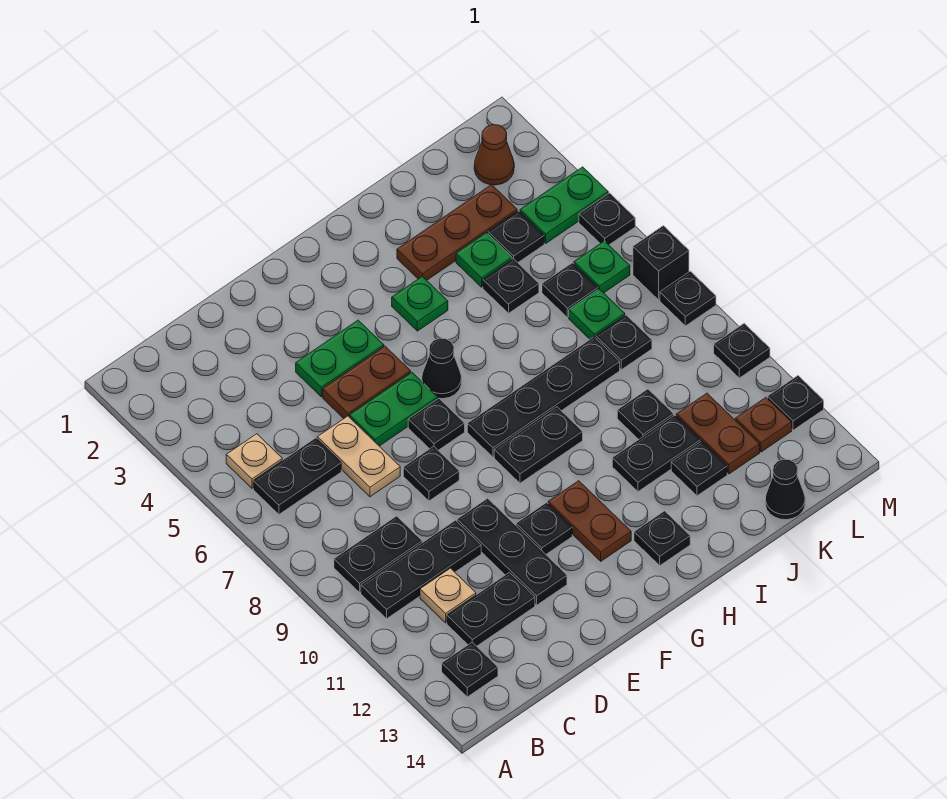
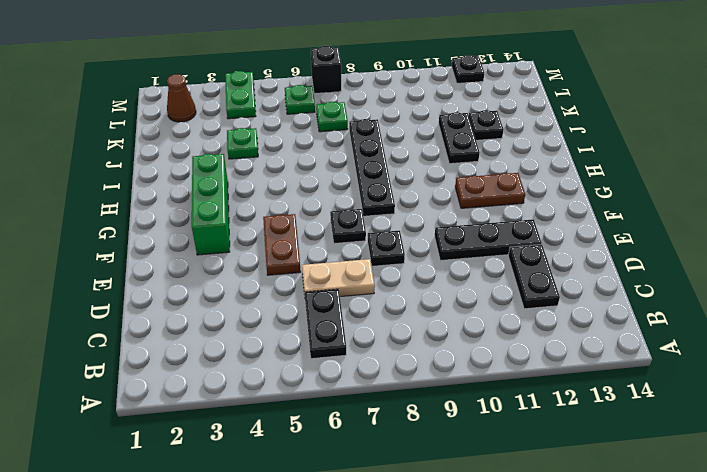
green brick F3:H3 level 1 -> none
none -> tan plate B5 level 1
none -> black plate B9:C9 level 1
none -> black plate B10:D10 level 1
none -> black plate B13 level 1

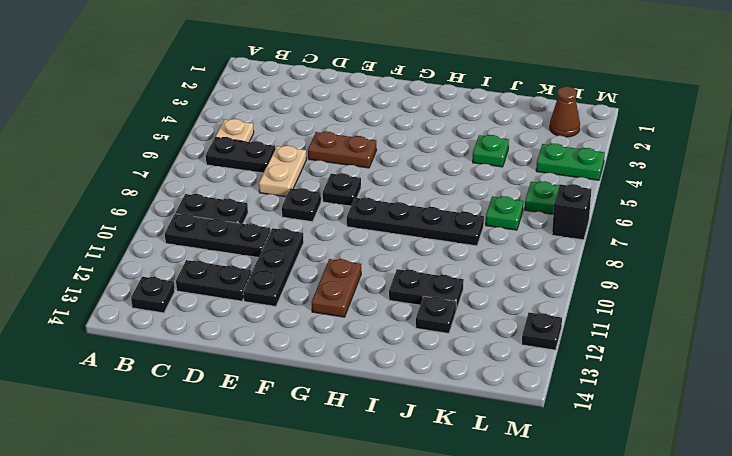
none -> tan plate C11 level 1
none -> green plate E4:F4 level 1
none -> green plate E6:F6 level 1
none -> black plate F11 level 1

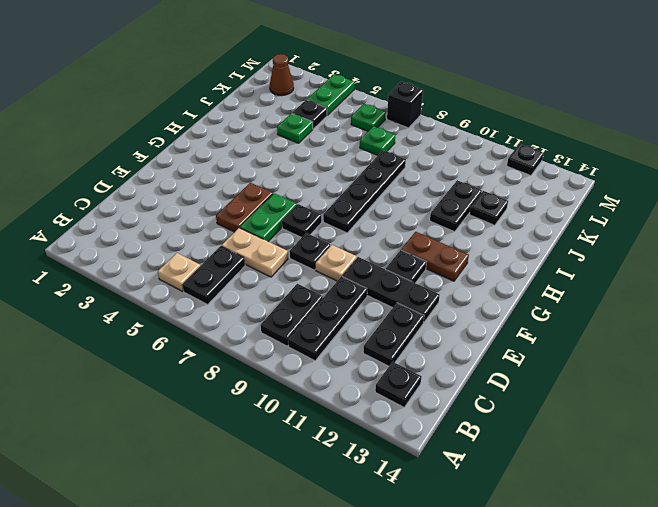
tan plate E9 level 1 -> tan plate C11 level 1
none -> green plate E4:F4 level 1
none -> black cone G6 level 1
none -> black plate G9:H9 level 1
none -> green plate H4 level 1

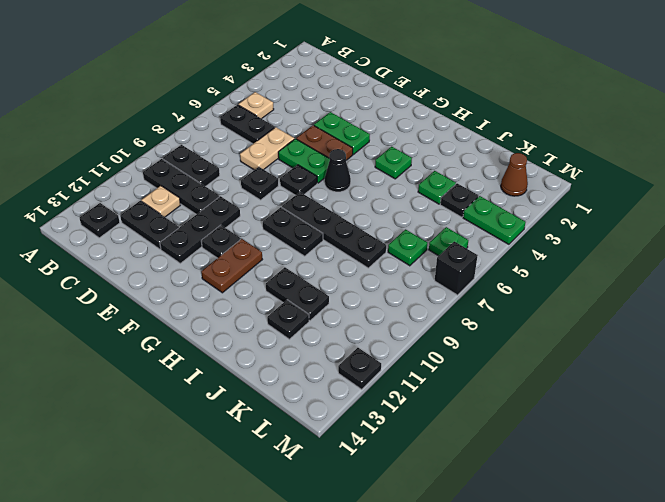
none -> black plate H13 level 1
none -> brown plate I3:K3 level 1
none -> black plate J5 level 1
none -> black plate J10 level 1

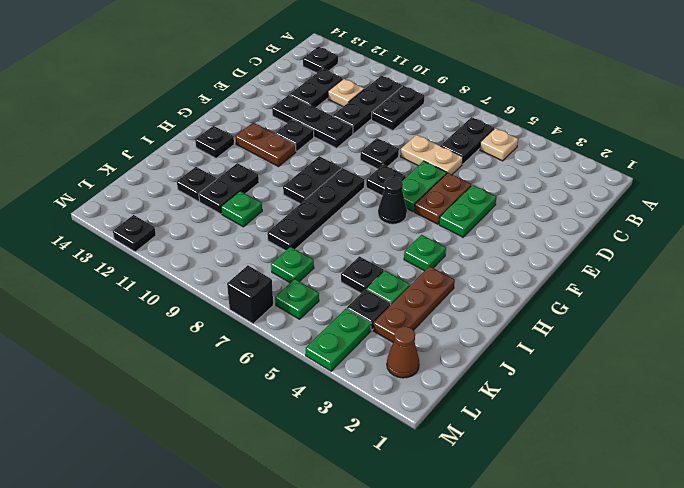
green plate J10 level 1 -> black plate J10 level 1
none -> black plate K6 level 1
none -> black plate K8 level 1
none -> brown plate K11:K12 level 1
none -> black cone K14 level 1

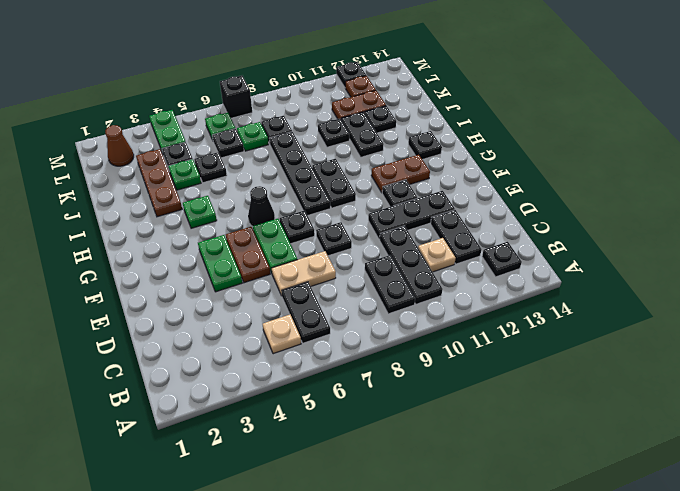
none -> black cone K14 level 1
none -> black plate M5 level 1
none -> black plate M8 level 1
none -> black plate M10 level 1

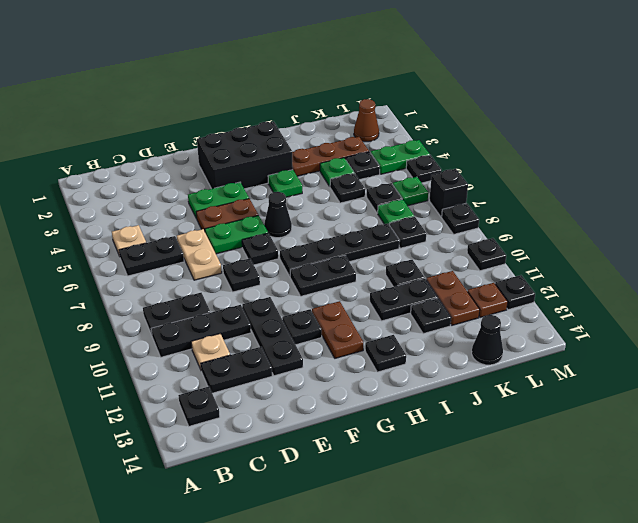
black brick F2:H3 level 1 -> none

